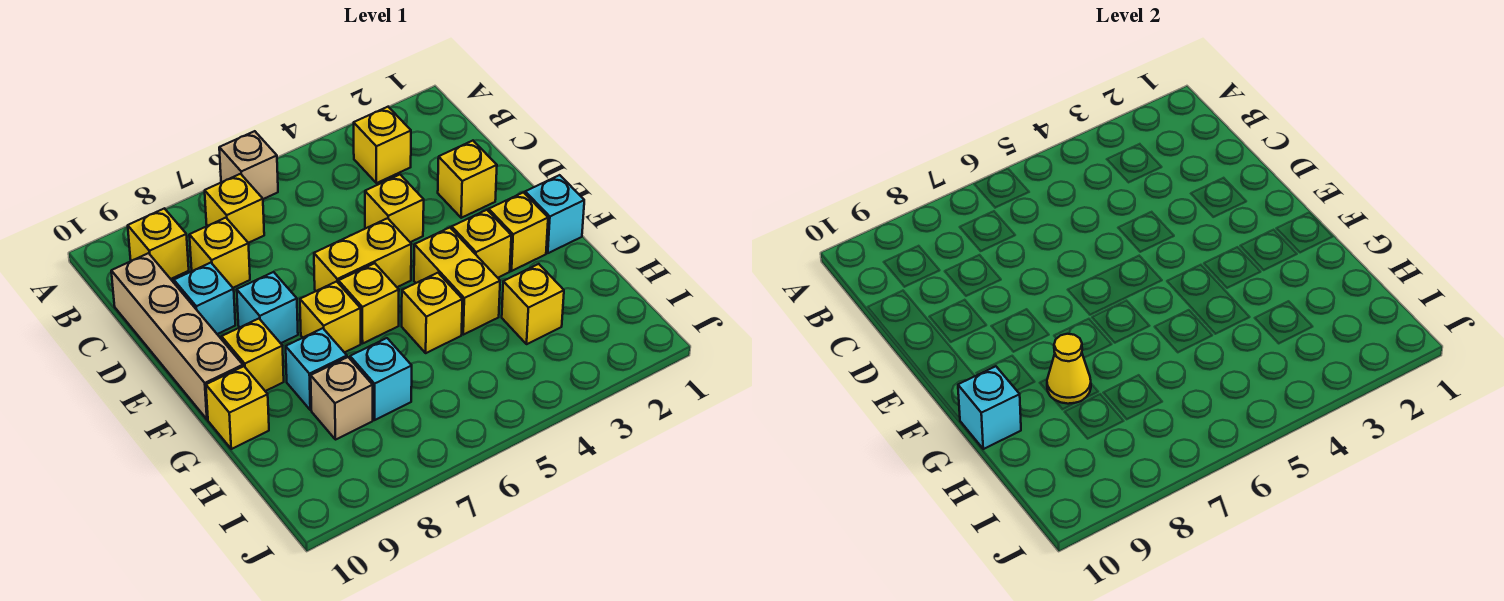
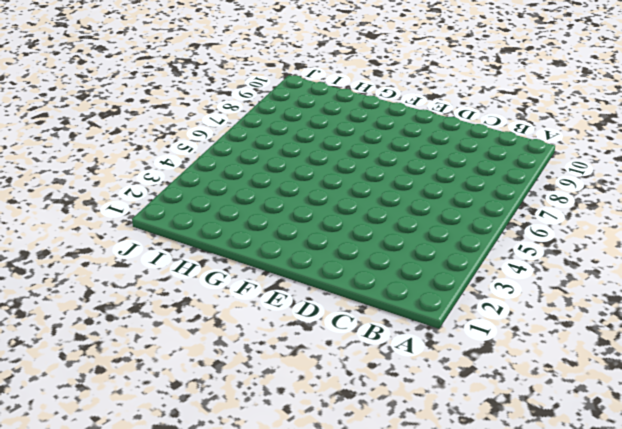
none -> tan brick A6 level 1
none -> yellow brick B3 level 1
none -> yellow brick B7 level 1

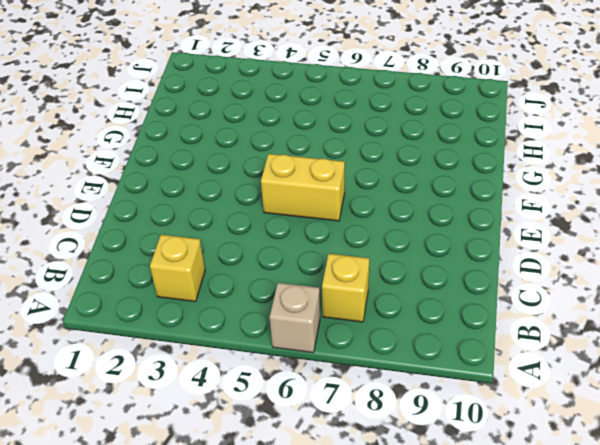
none -> yellow brick B9 level 1
none -> yellow brick C8 level 1
none -> tan brick C10:F10 level 1

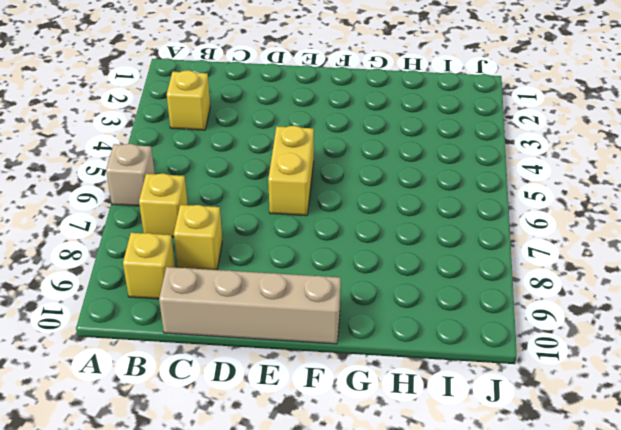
none -> yellow brick D2 level 1
none -> yellow brick D4 level 1
none -> cyan brick D9 level 1

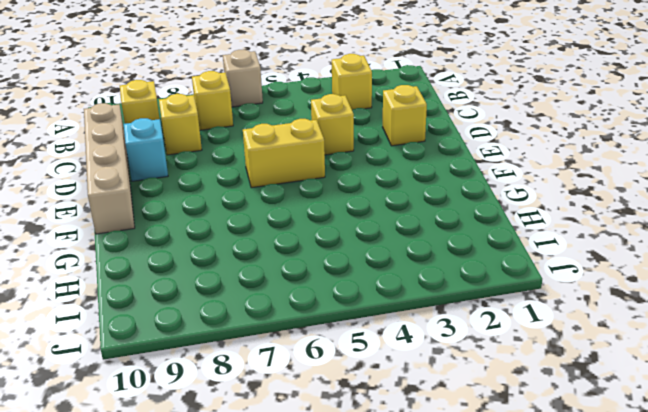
none -> cyan brick E8 level 1
none -> cyan brick F1 level 1
none -> yellow brick F2 level 1

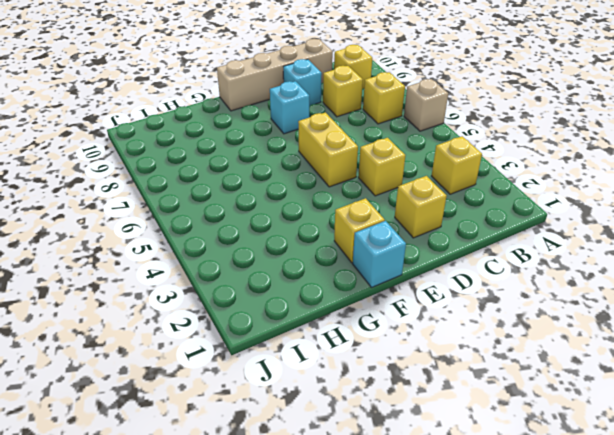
none -> yellow brick F3 level 1
none -> yellow brick F4:G4 level 1
none -> yellow brick F6 level 1

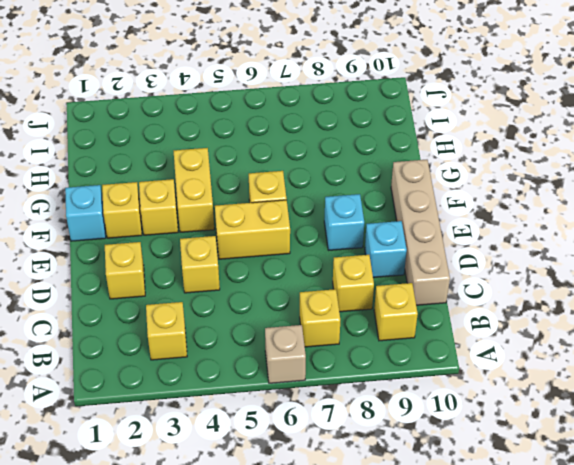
none -> yellow brick F7 level 1
none -> yellow brick F9 level 1
none -> yellow brick G5 level 1

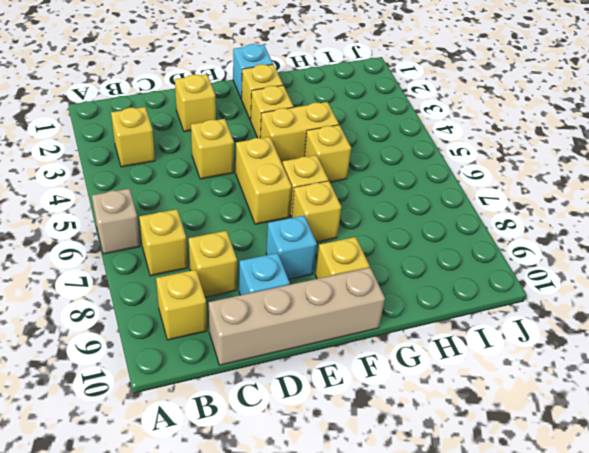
none -> cyan brick G8 level 1
none -> yellow brick G10 level 1
none -> yellow brick H3 level 1

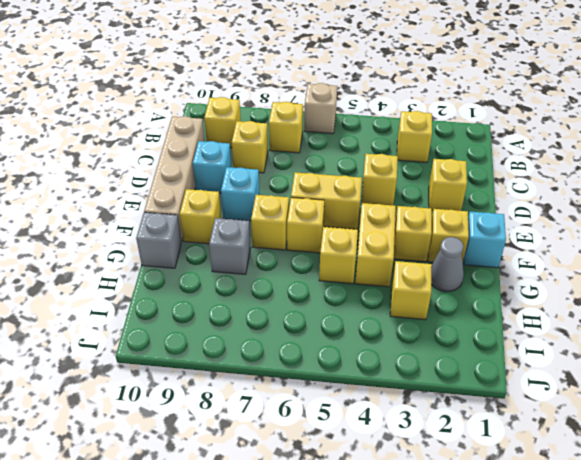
grey cone G2 level 1 -> none
grey brick G8 level 1 -> cyan brick G8 level 1
grey brick G10 level 1 -> yellow brick G10 level 1
none -> cyan brick H7 level 1
none -> tan brick H8 level 1
none -> yellow cone G8 level 2

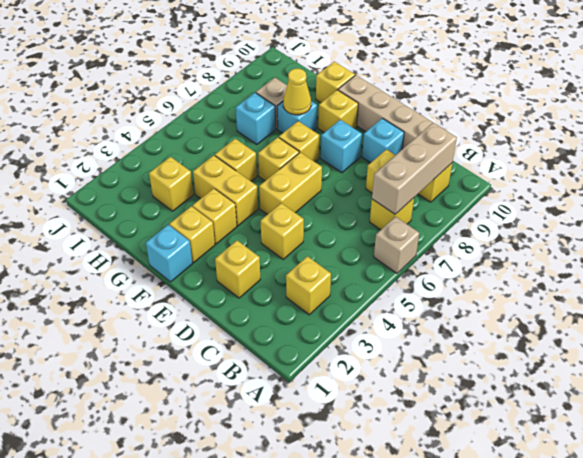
tan brick B7:B9 level 2 -> none
none -> cyan brick G10 level 2

